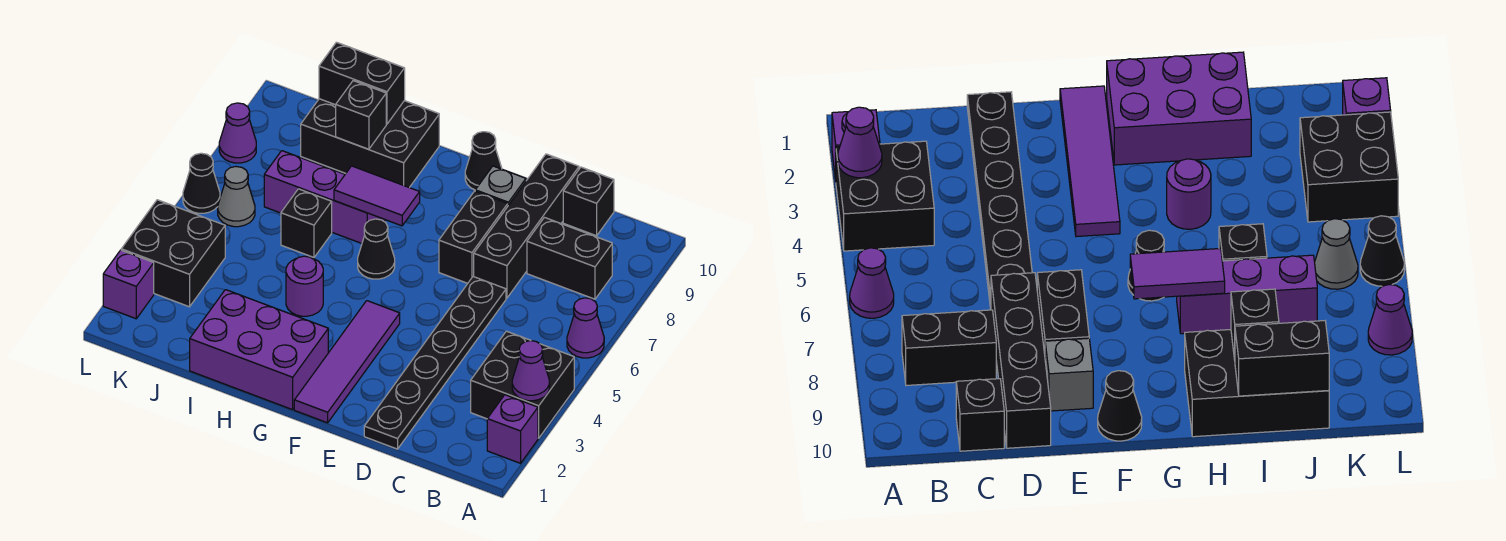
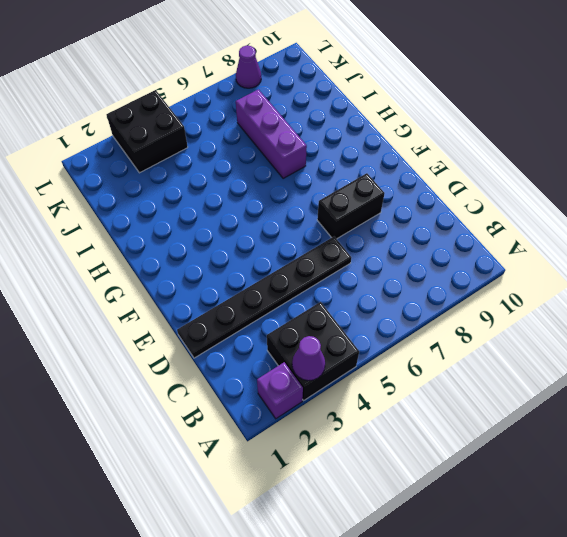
none -> purple cone A6 level 1
none -> black brick B8:C8 level 1
none -> black brick C10 level 1

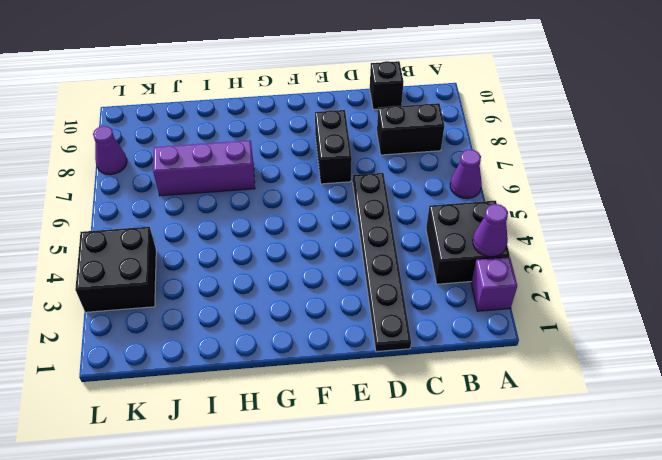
none -> black brick D7:D10 level 1
none -> grey brick E9 level 1
none -> purple tile F1:F4 level 1

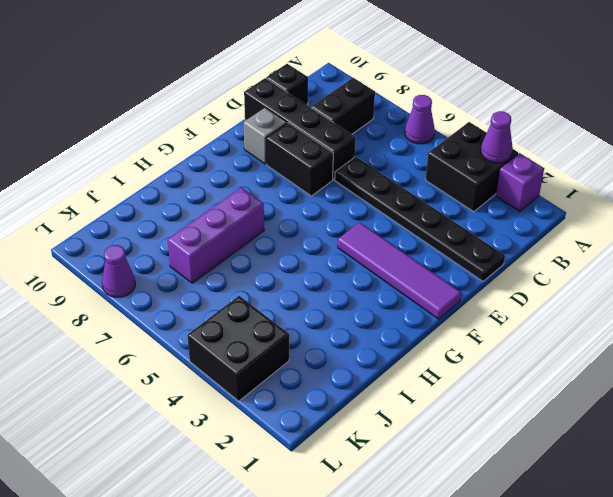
none -> black cone F10 level 1
none -> purple brick G1:I2 level 1
none -> black cone G6 level 1

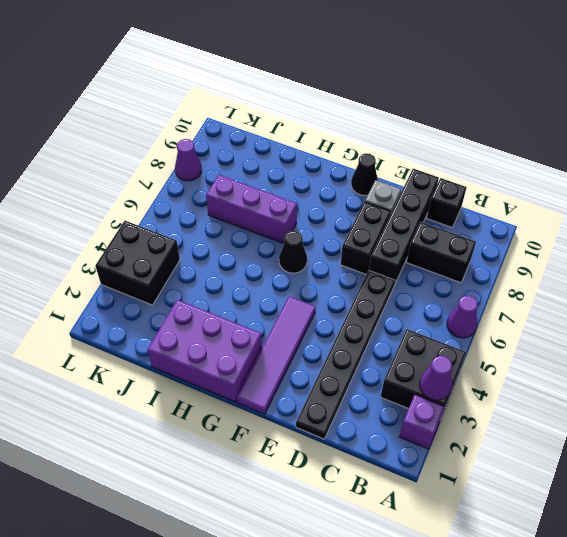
none -> purple round brick H4 level 1
none -> black brick H9:J10 level 1
none -> black brick I6 level 1

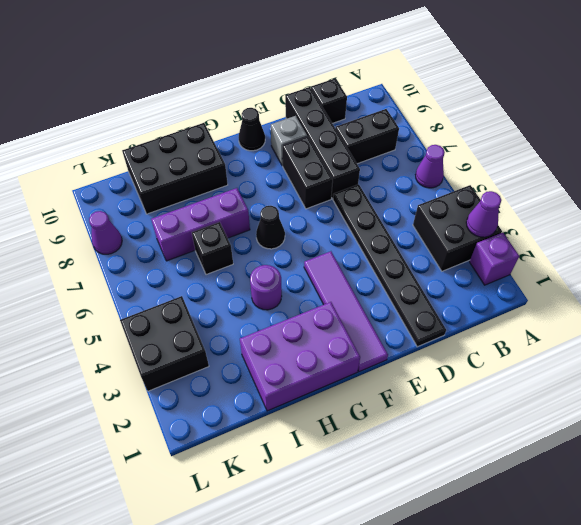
none -> grey cone K6 level 1
none -> purple brick L2 level 1
none -> black cone L6 level 1

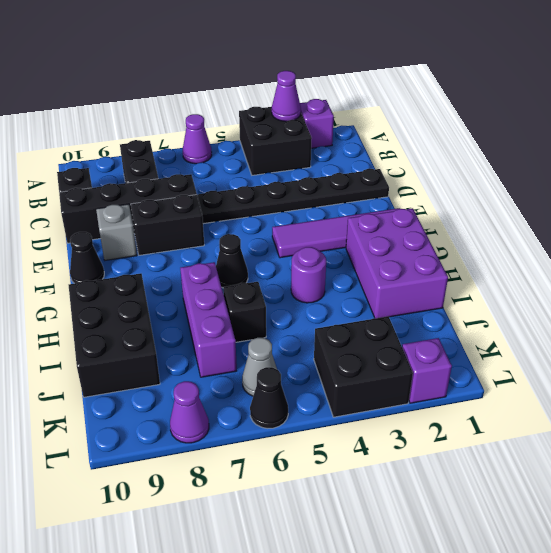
none -> purple tile G7:H7 level 2
none -> black brick I9 level 2
none -> black brick I10:J10 level 2

